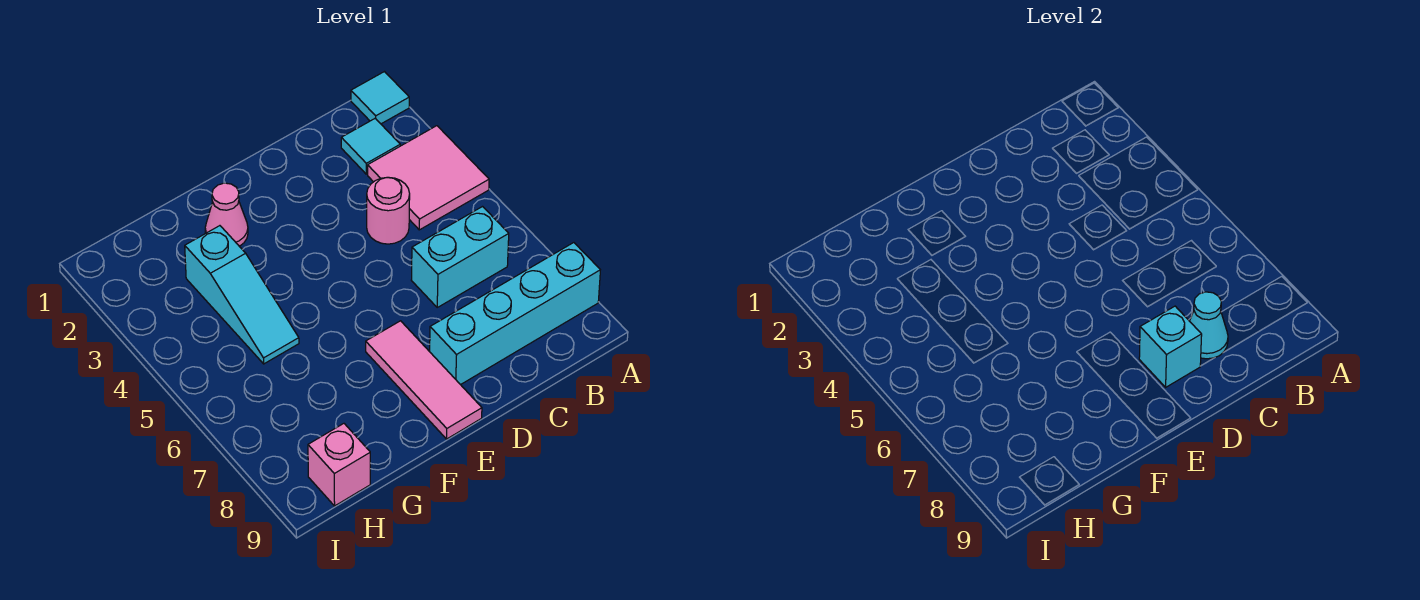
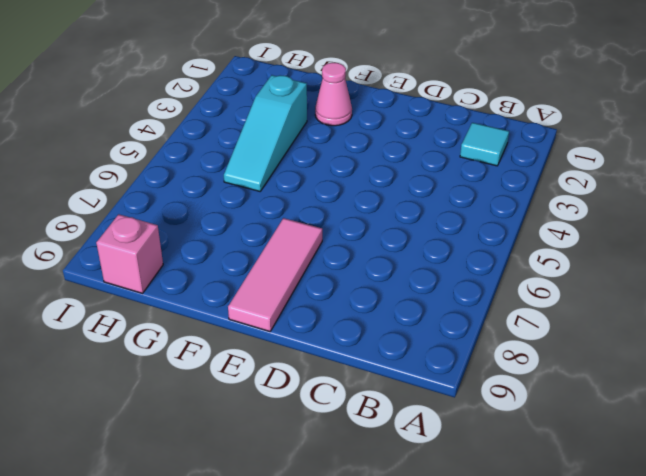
none -> cyan tile A1 level 1
none -> pink tile A3:B4 level 1
none -> cyan brick A8:D8 level 1

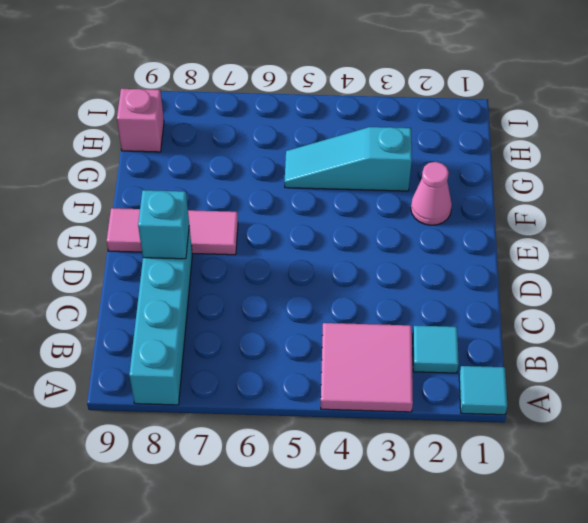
none -> cyan brick B6:C6 level 1
none -> pink round brick C4 level 1
none -> cyan cone C8 level 2

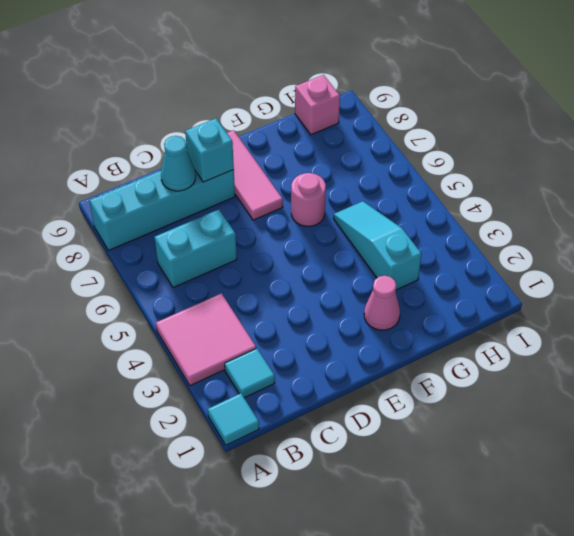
pink round brick F6 level 1 -> pink round brick C4 level 1

